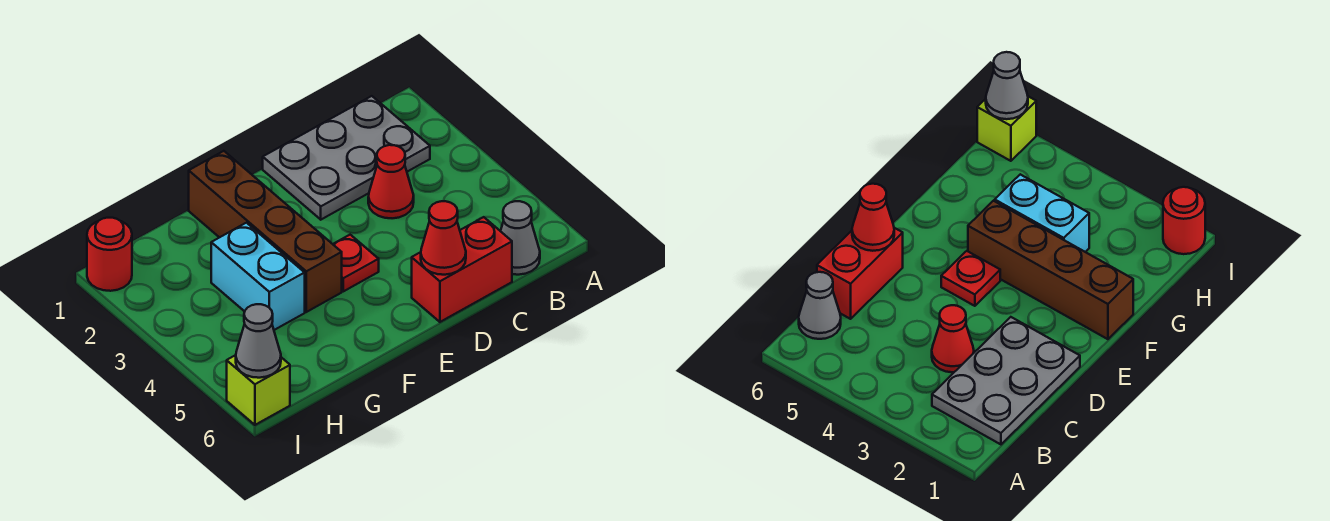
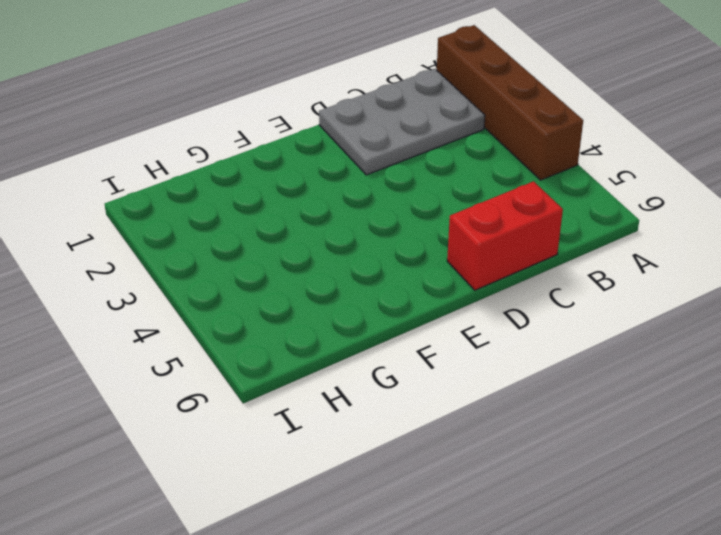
brown brick A1:A4 level 1 -> brown brick F1:F4 level 1
none -> grey cone B6 level 1
none -> red cone C3 level 1

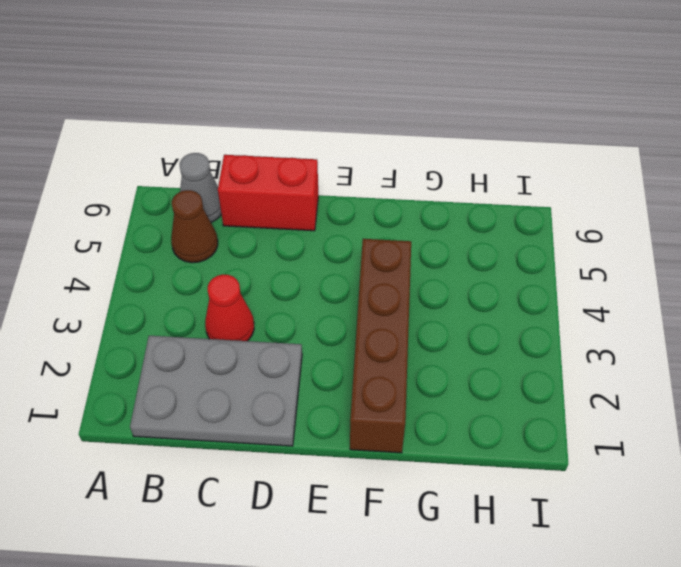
brown cone B5 level 1 -> none
none -> red plate E4 level 1
none -> cyan brick G3:G4 level 1

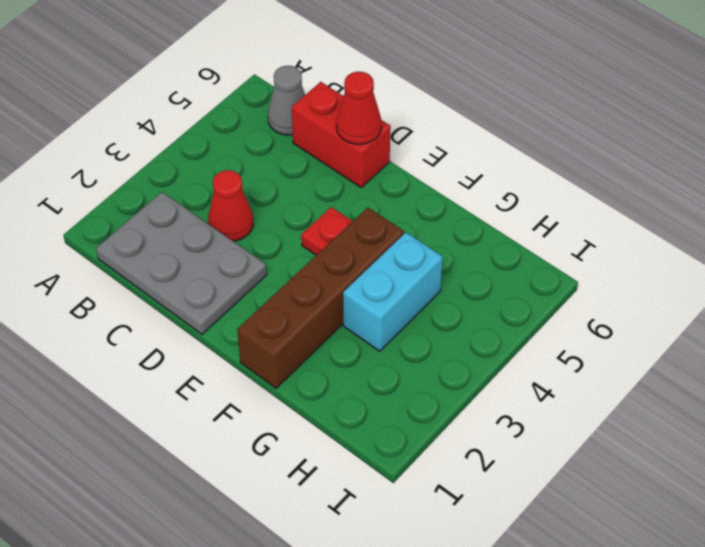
none -> red round brick I1 level 1
none -> lime brick I6 level 1

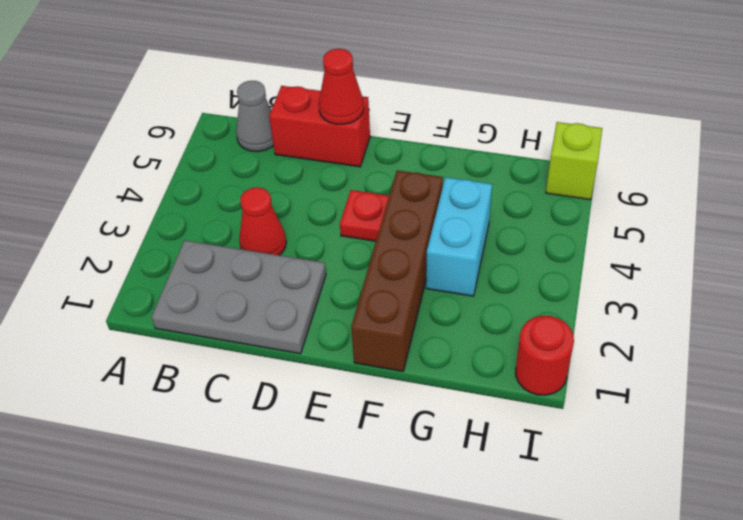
none -> grey cone I6 level 2

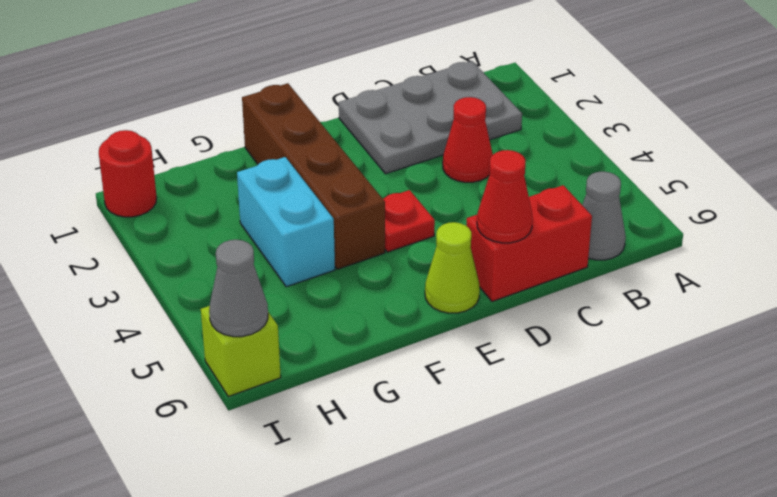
lime cone E6 level 1 -> none

